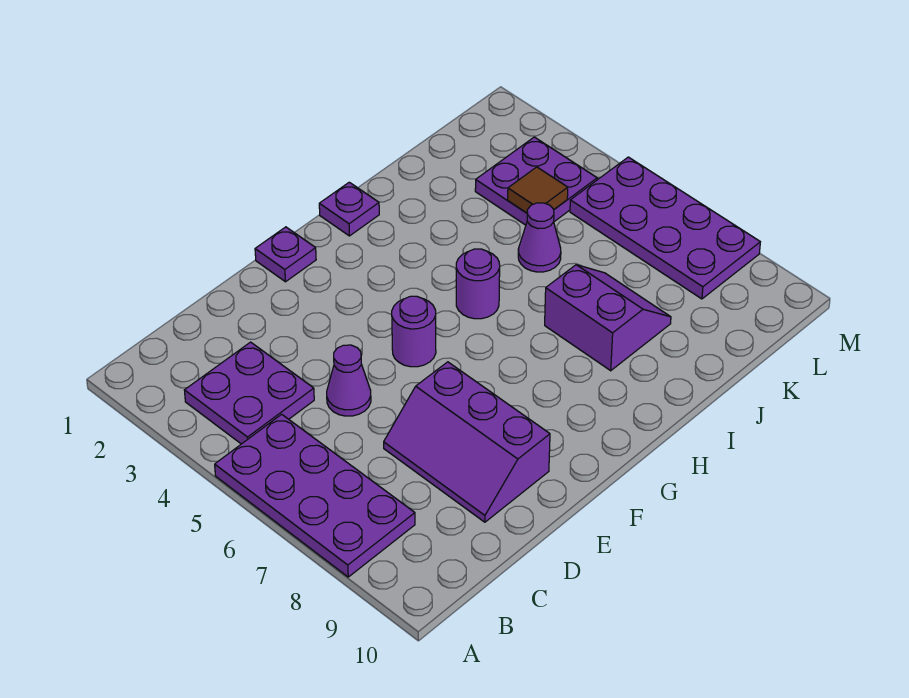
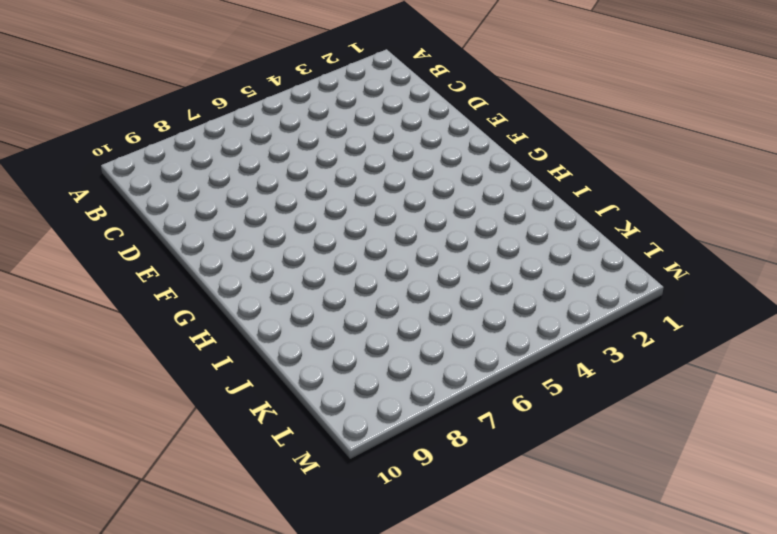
none -> purple plate A5:B8 level 1
none -> purple plate B3:C4 level 1
none -> purple cone D5 level 1

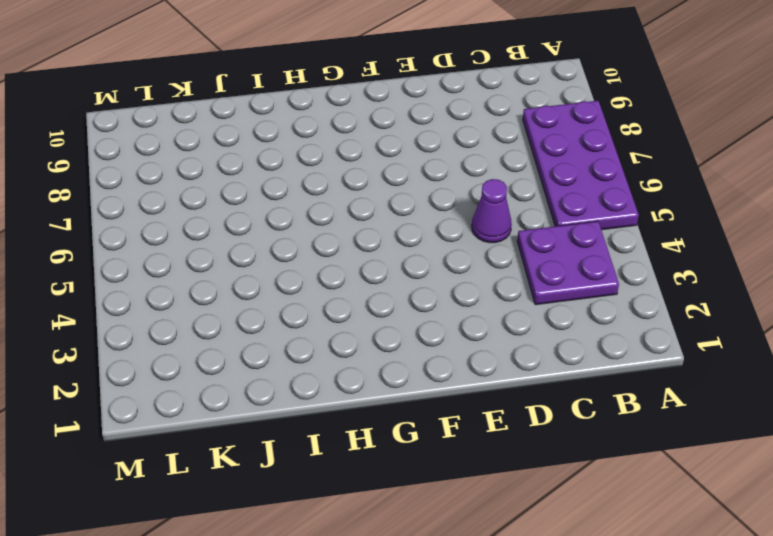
none -> purple slope D7:E9 level 1 top E
none -> purple plate F1 level 1
none -> purple round brick F5 level 1

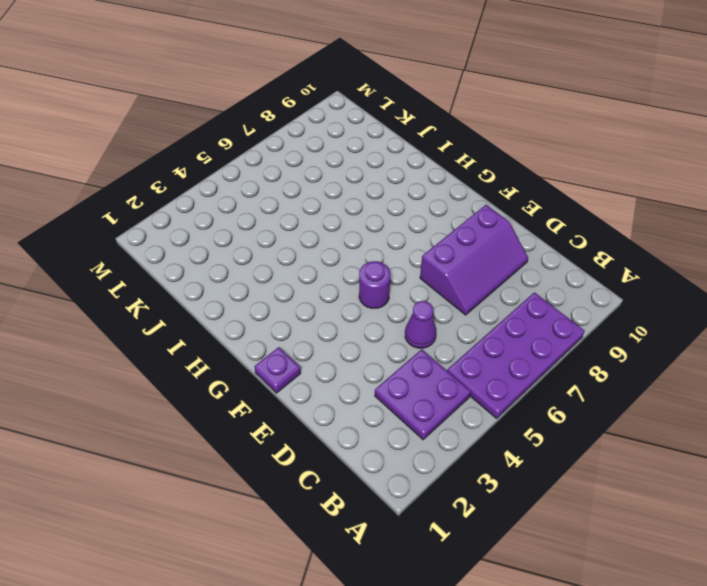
none -> purple plate H1 level 1
none -> purple round brick H5 level 1
none -> purple slope I7:J8 level 1 top I

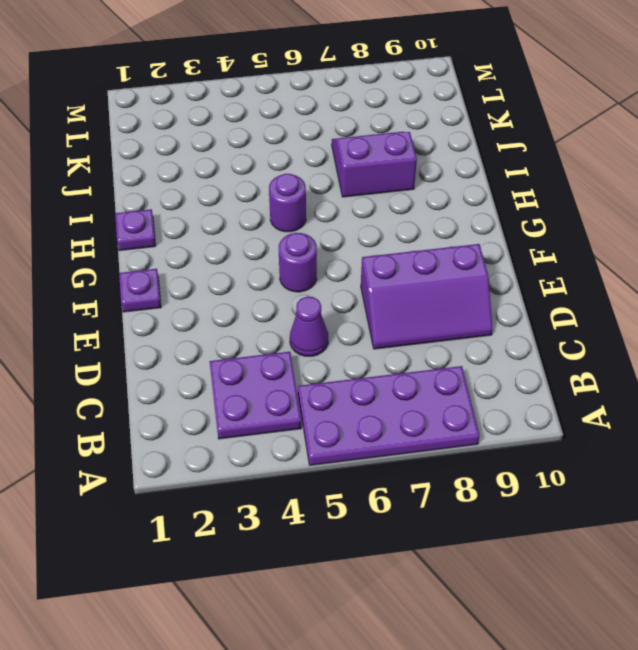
none -> purple cone J5 level 1
none -> purple plate K3:L4 level 1
none -> purple plate L5:M8 level 1

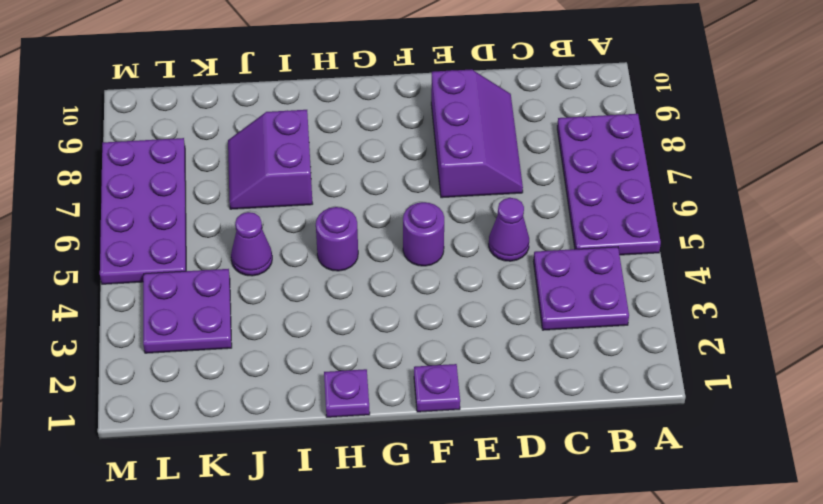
none -> brown tile K4 level 2

